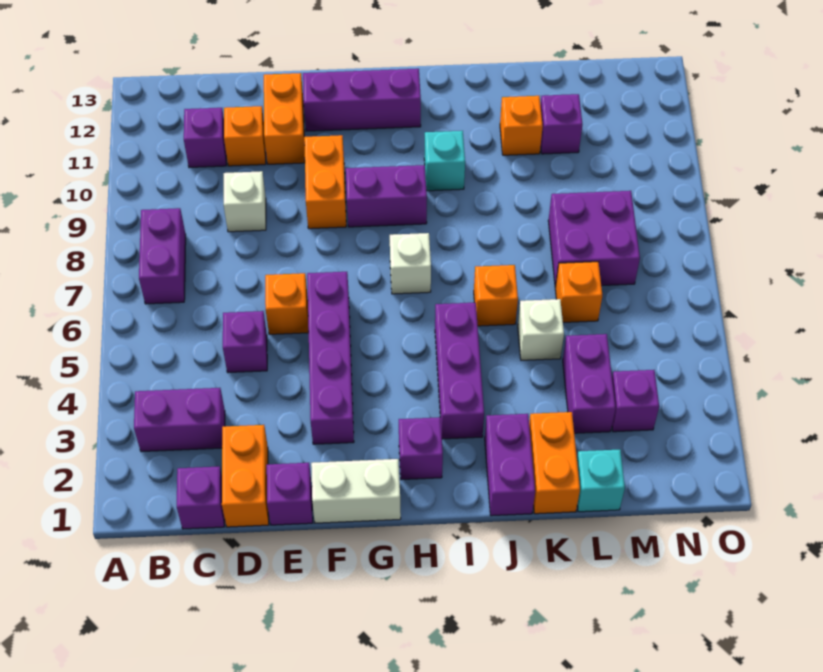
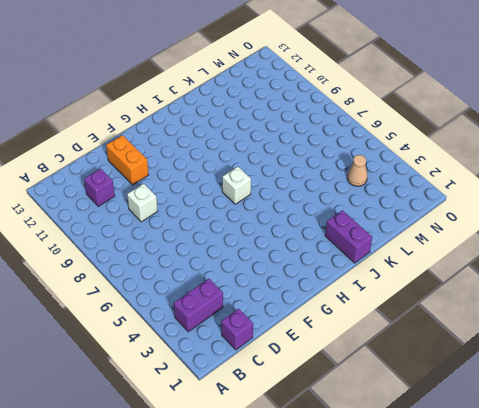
tan cone M4 level 1 -> none
none -> purple brick B7:B8 level 1
none -> orange brick D1:D2 level 1
none -> purple brick D5 level 1
none -> orange brick D11 level 1

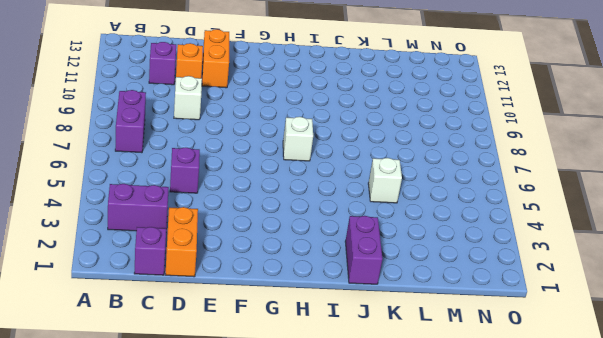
none -> purple brick E1 level 1
none -> orange brick E6 level 1
none -> white brick F1:G1 level 1
none -> purple brick F3:F6 level 1

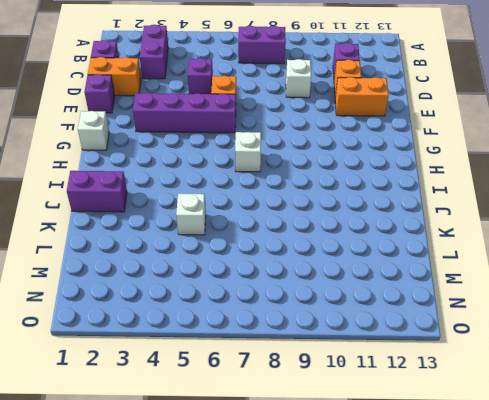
white brick G1 level 1 -> white brick F1:G1 level 1
none -> orange brick F9:F10 level 1
none -> purple brick F12:H12 level 1
none -> purple brick G9:H9 level 1
none -> purple brick H2 level 1

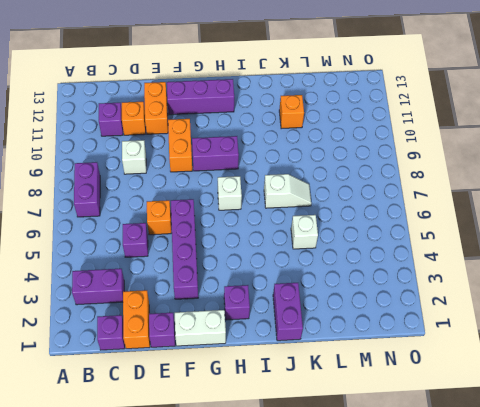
white slope J7:K7 level 1 top J -> none
none -> purple brick I3:I5 level 1
none -> cyan brick I10 level 1
none -> orange brick J6 level 1
none -> orange brick K1:K2 level 1

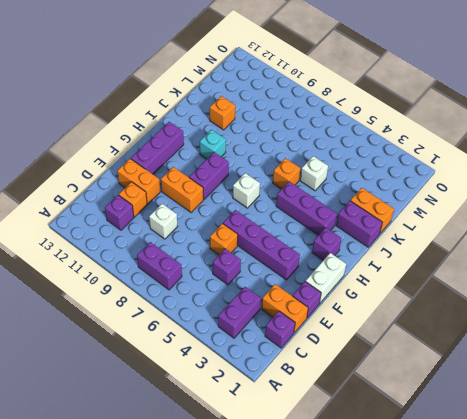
none -> cyan brick L1 level 1
none -> purple brick L3:L4 level 1
none -> orange brick L6 level 1
none -> purple brick L7:M8 level 1

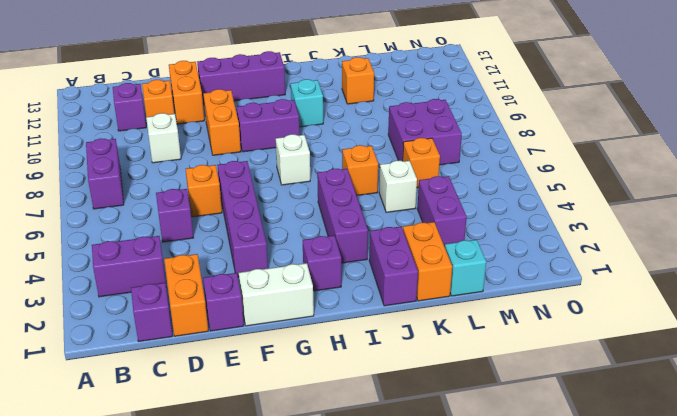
none -> purple brick L11 level 1
none -> purple brick M3 level 1

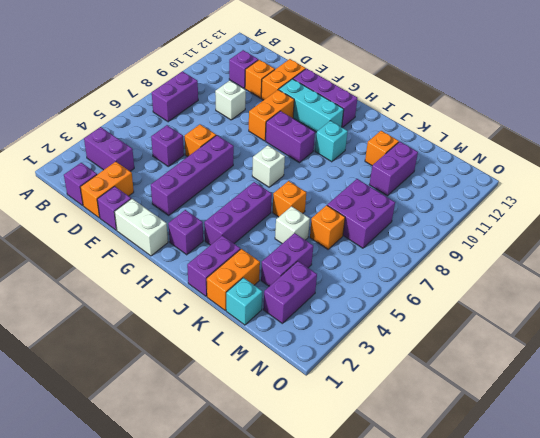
cyan brick F11:H11 level 1 -> none
purple brick L10:L11 level 1 -> purple brick L11 level 1
purple brick M2:M3 level 1 -> purple brick M3 level 1

